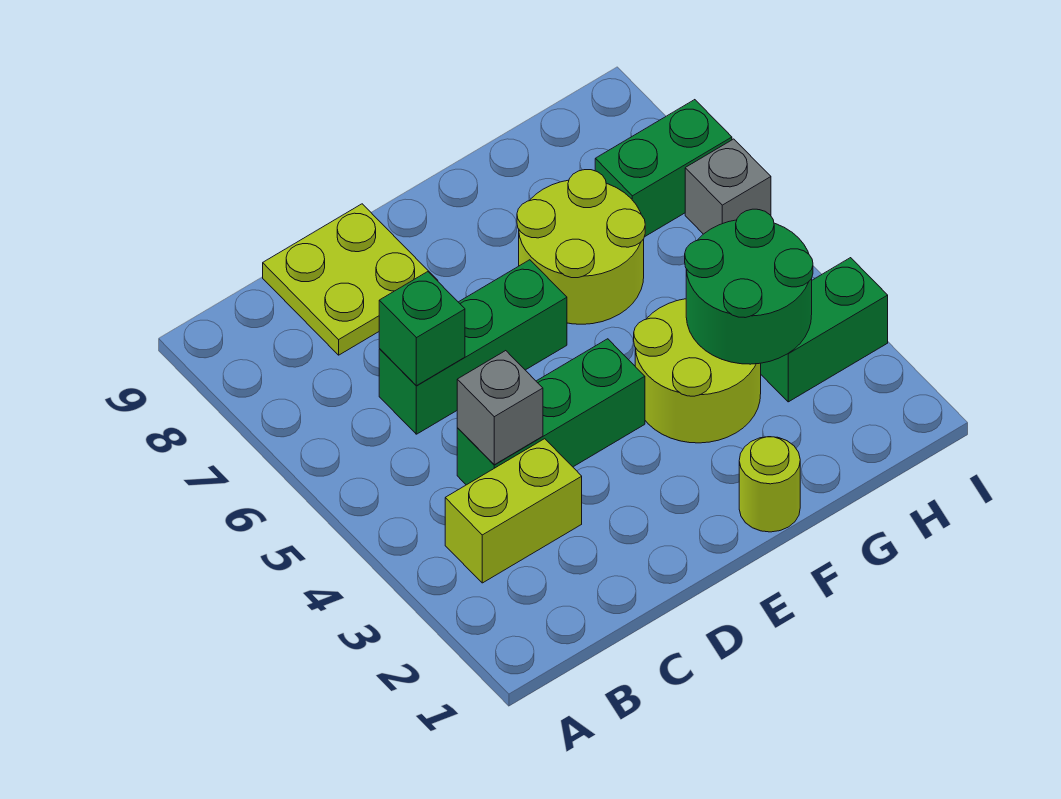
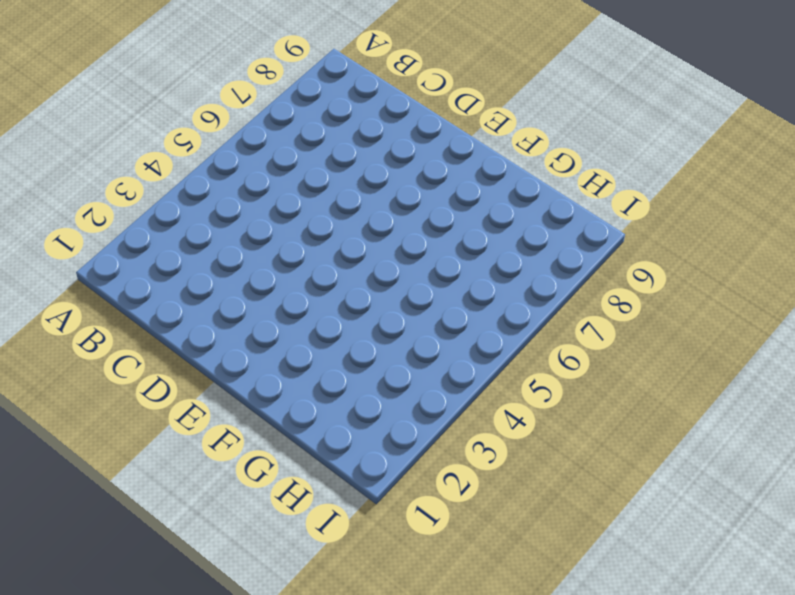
none -> lime brick B3:C3 level 1
none -> green brick C4:E4 level 1
none -> green brick C6:E6 level 1

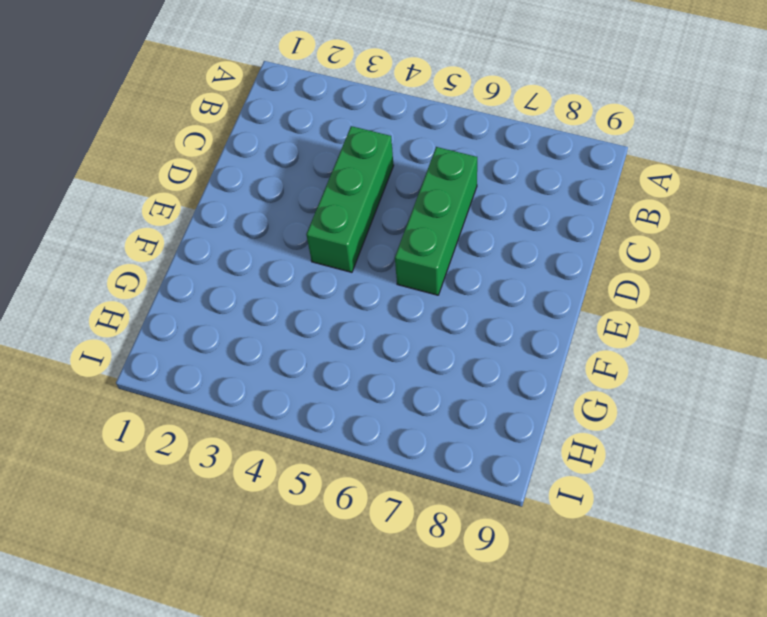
none -> lime brick B3:C3 level 1
none -> lime plate C8:D9 level 1
none -> lime round brick F1 level 1

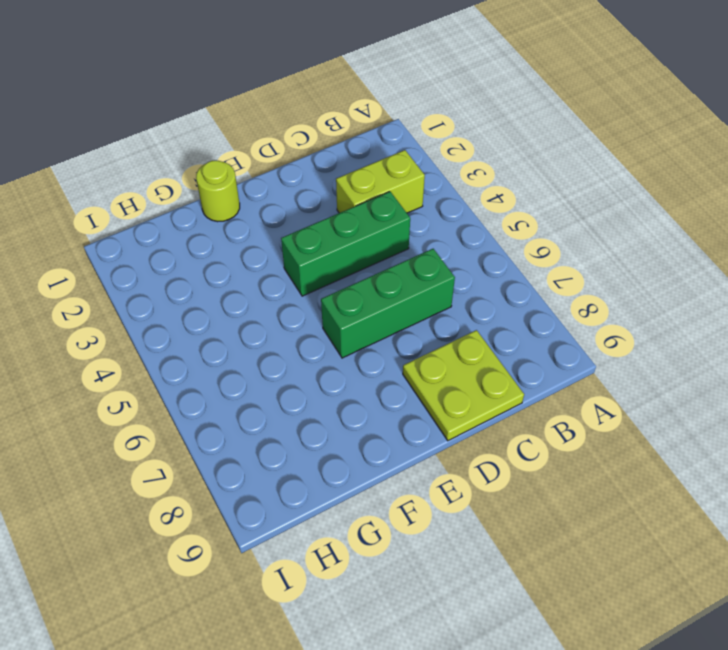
none -> lime round brick F3:G4 level 1
none -> lime round brick F6:G7 level 1
none -> green brick H3:I3 level 1

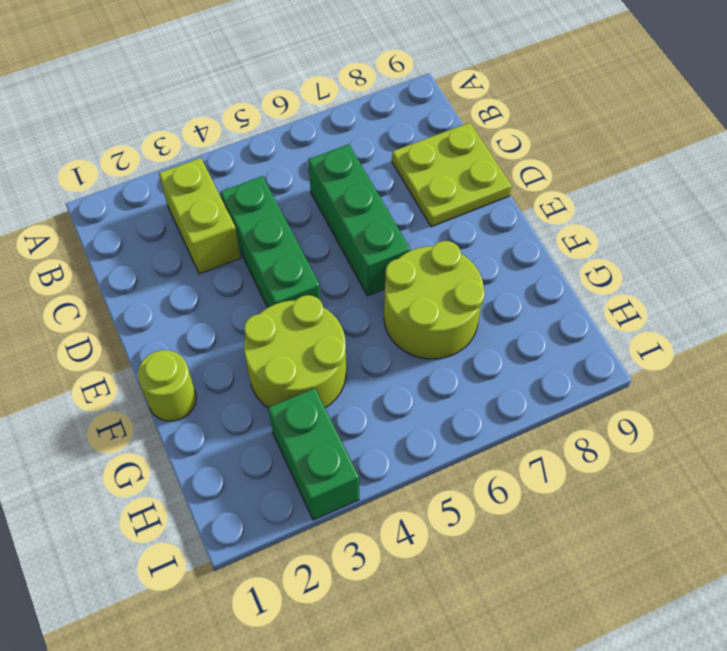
none -> green brick H7:I7 level 1
none -> grey brick I6 level 1
none -> grey brick C4 level 2

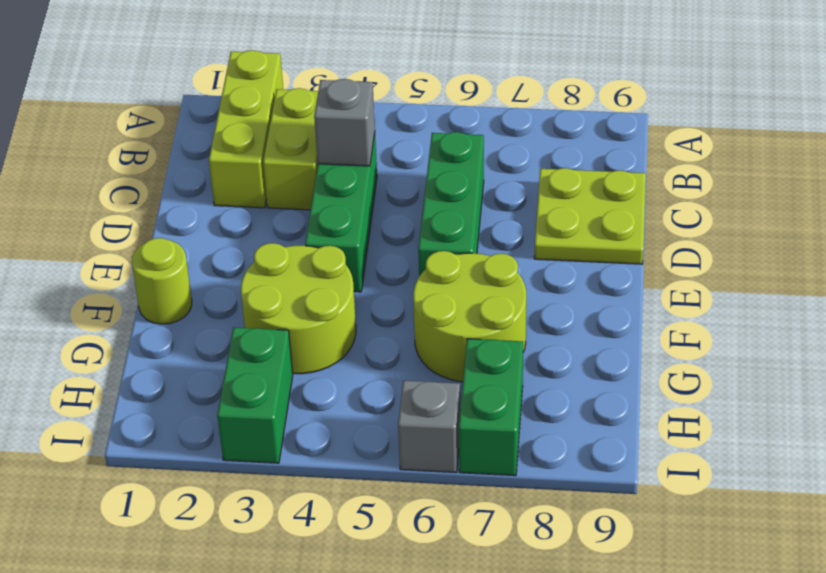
lime brick A2:C2 level 1 -> none
none -> green brick C6 level 2
none -> green round brick G3:H4 level 2

